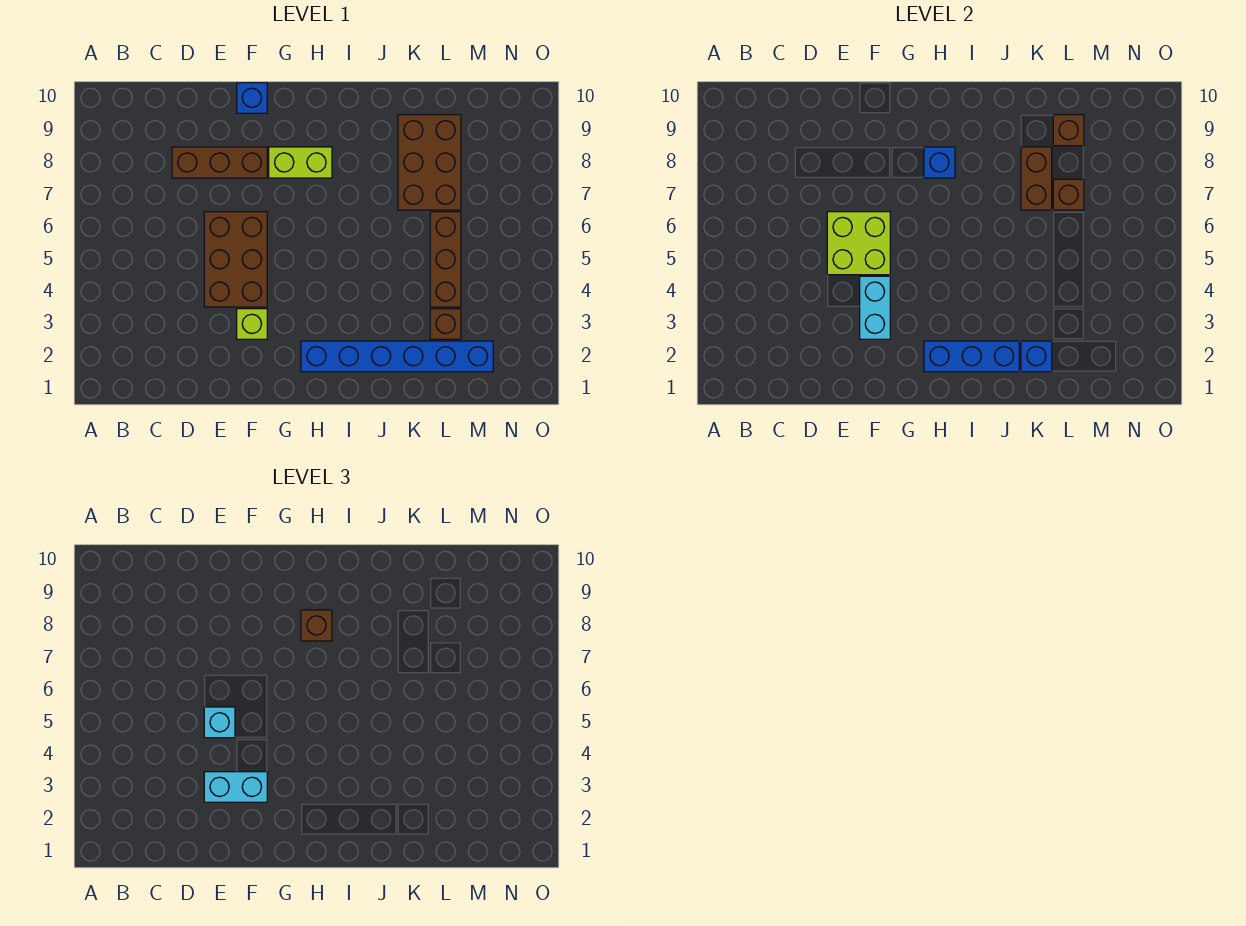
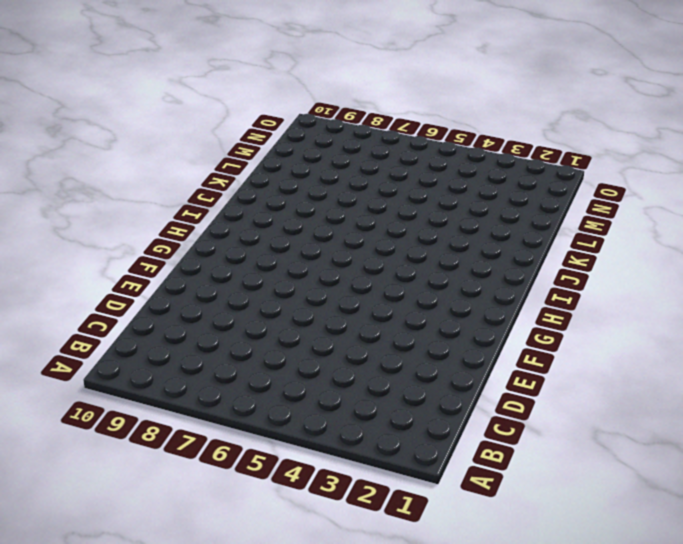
none -> brown brick D8:F8 level 1
none -> brown brick E4:F6 level 1
none -> lime brick F3 level 1

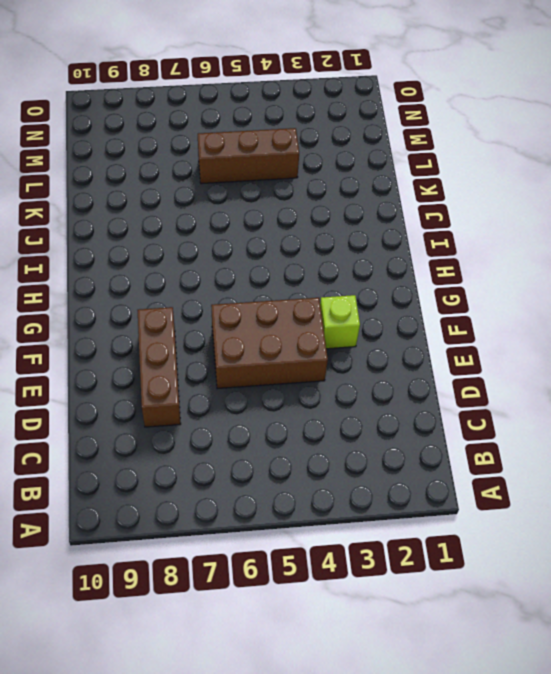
none -> blue brick F10 level 1
none -> lime brick G8:H8 level 1
none -> blue brick H2:M2 level 1

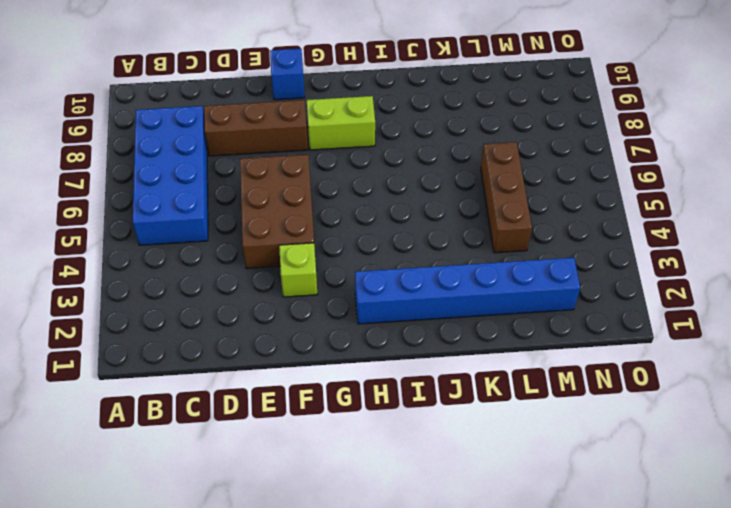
blue brick B5:C8 level 1 -> none
none -> brown brick K7:L9 level 1
none -> brown brick L3 level 1
none -> lime brick E5:F6 level 2

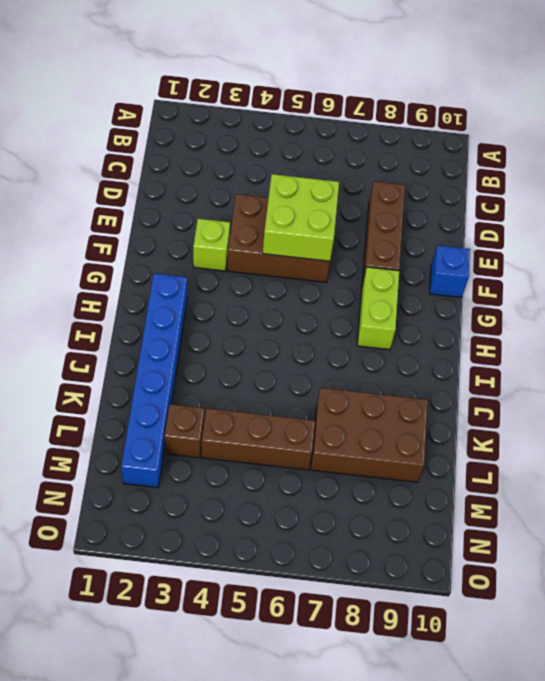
none -> cyan brick F3:F4 level 2
none -> blue brick H2:J2 level 2
none -> blue brick H8 level 2

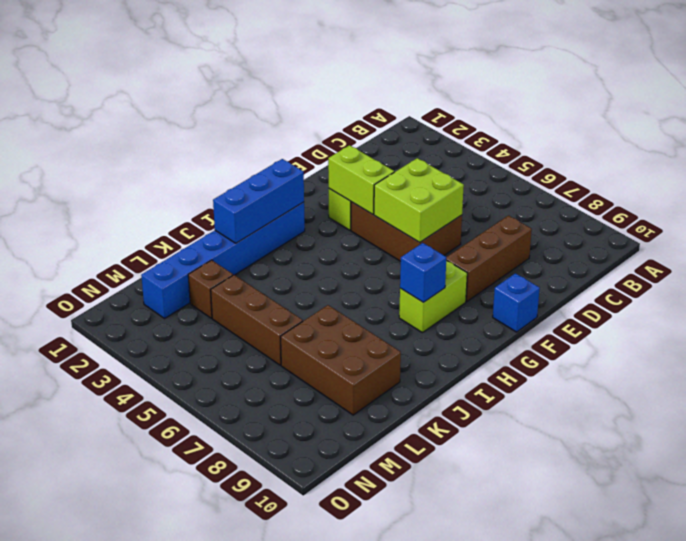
lime brick F3:F4 level 2 -> cyan brick F3:F4 level 2
none -> blue brick K2 level 2
none -> brown brick K7:K8 level 2
none -> brown brick L7 level 2

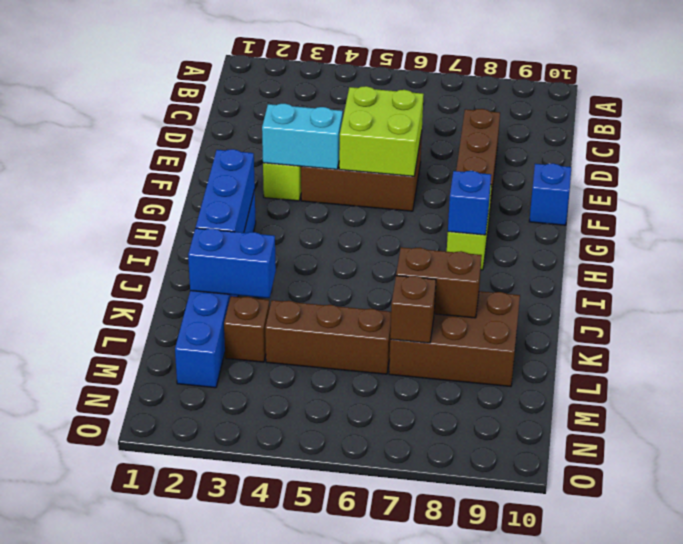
blue brick K2:K3 level 2 -> blue brick K2 level 2
none -> brown brick L9 level 2
none -> cyan brick E3:F3 level 3
none -> cyan brick E5 level 3

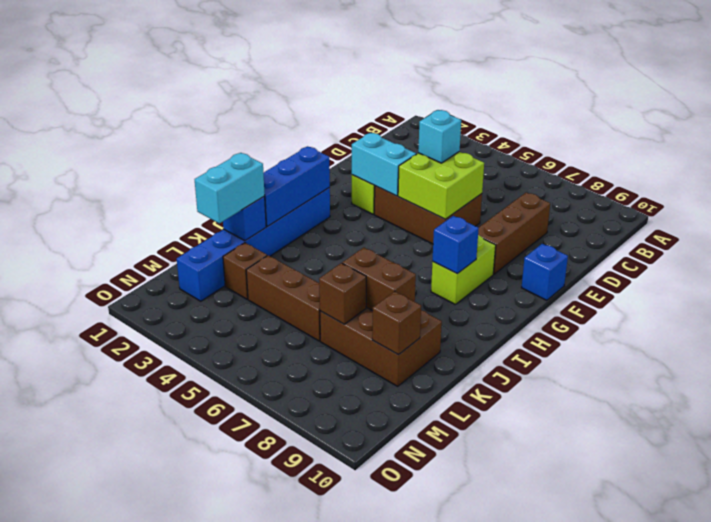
cyan brick K2:L2 level 3 -> cyan brick E3:F3 level 3
none -> brown brick H8 level 3

